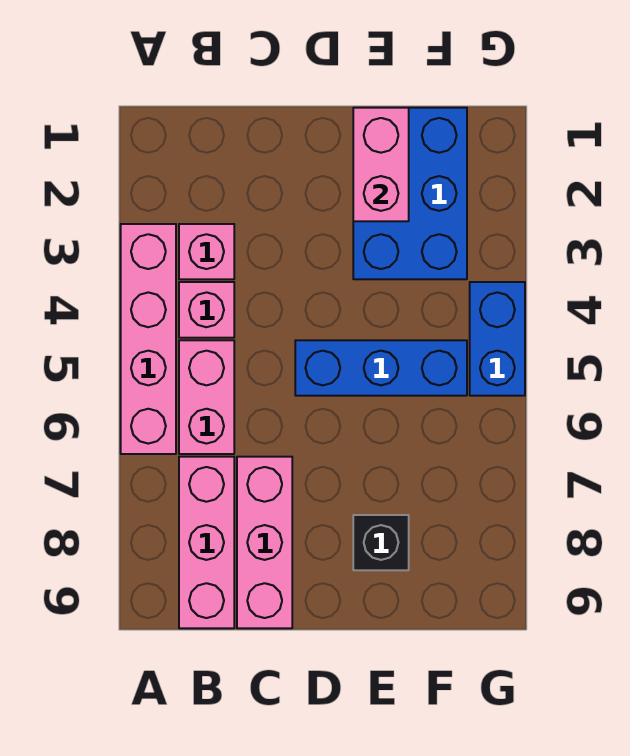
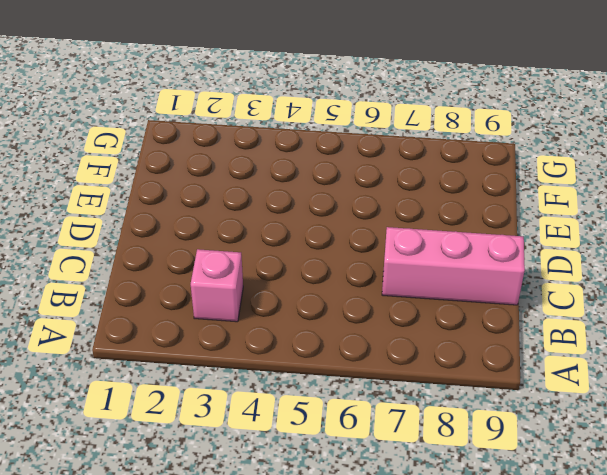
none -> pink brick A3:A6 level 1
none -> pink brick B4 level 1

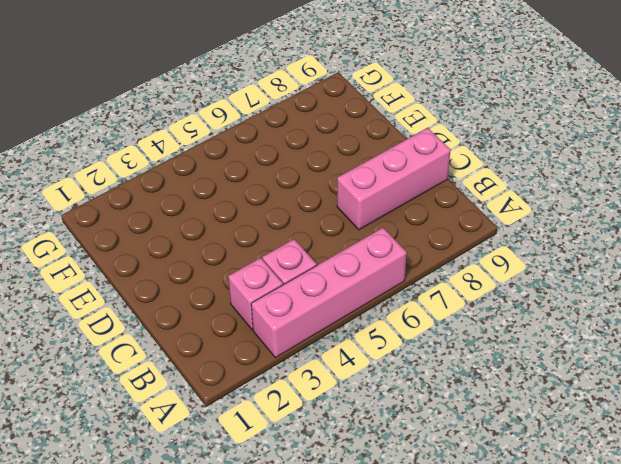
none -> pink brick B5:B6 level 1
none -> pink brick B7:B9 level 1

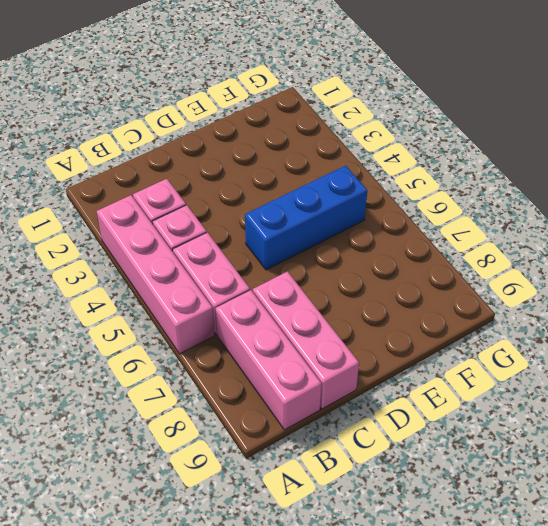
none -> blue brick E1:F3 level 1
none -> black brick E8 level 1

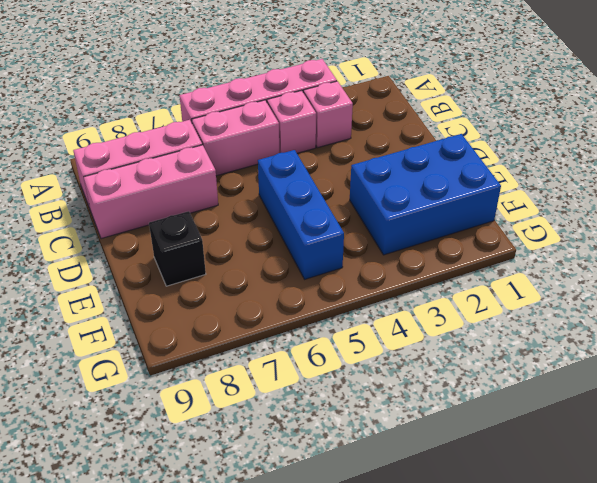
none -> blue brick G4:G5 level 1
none -> pink brick E1:E2 level 2

